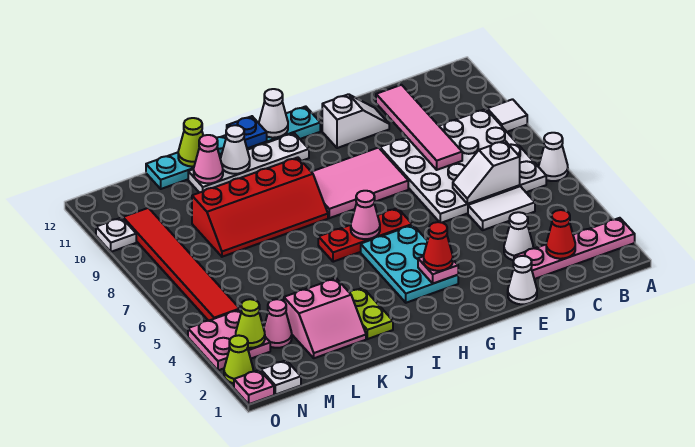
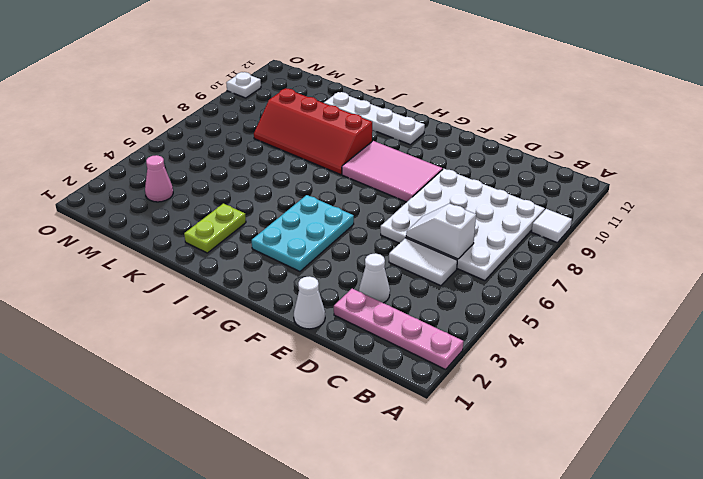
none -> white cone A6 level 1
none -> white slope E11:F11 level 1 top F
none -> red plate G6:I6 level 1
none -> cyan plate G12:L12 level 1

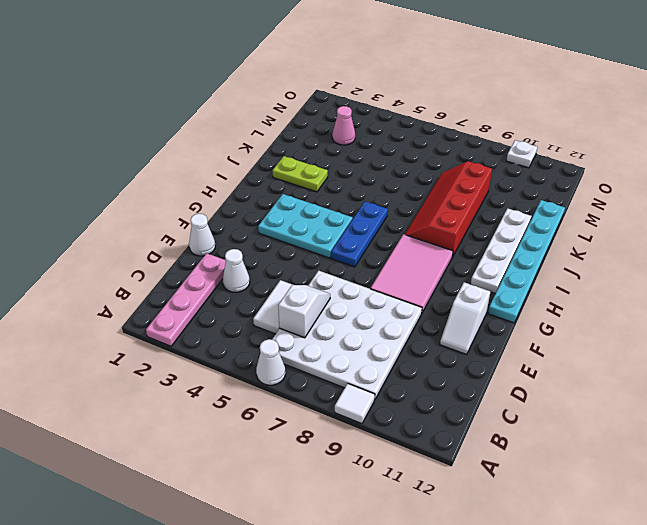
blue plate G6:I6 level 1 -> red plate G6:I6 level 1
none -> pink slope K2:L3 level 1 top 3
none -> white plate N1 level 1
none -> pink plate N3:O4 level 1
none -> red tile N5:N10 level 1

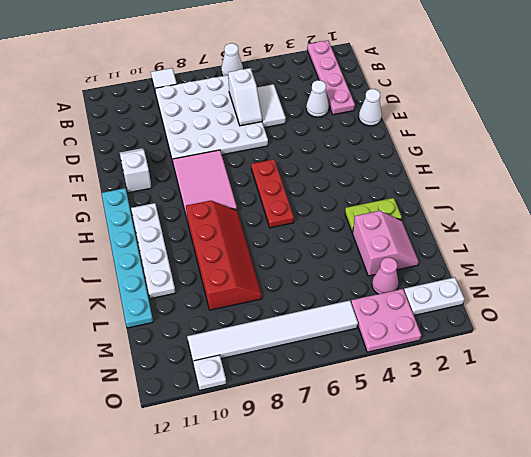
white plate N1:N2 level 1 -> white plate N1 level 1
white tile N5:N10 level 1 -> red tile N5:N10 level 1
none -> cyan plate G3:H5 level 1
none -> pink plate O1 level 1
none -> lime cone O2 level 1
none -> red cone C2 level 2

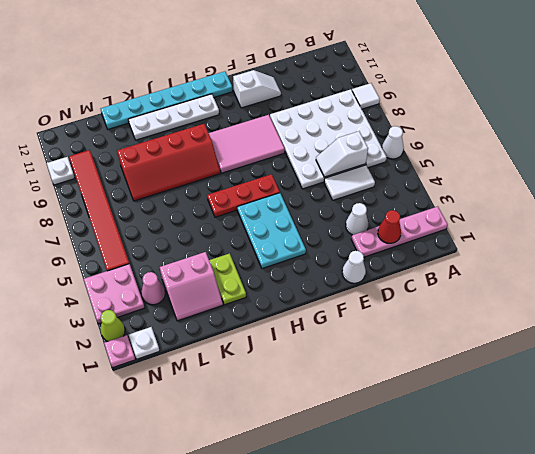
none -> pink tile D8:D11 level 2
none -> pink plate G3 level 2
none -> pink cone H6 level 2
none -> white cone H12 level 2

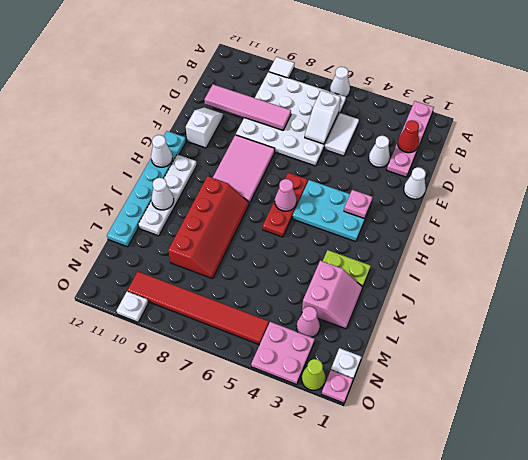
none -> blue plate I12 level 2
none -> pink cone K11 level 2
none -> lime cone K12 level 2
none -> lime cone N3 level 2

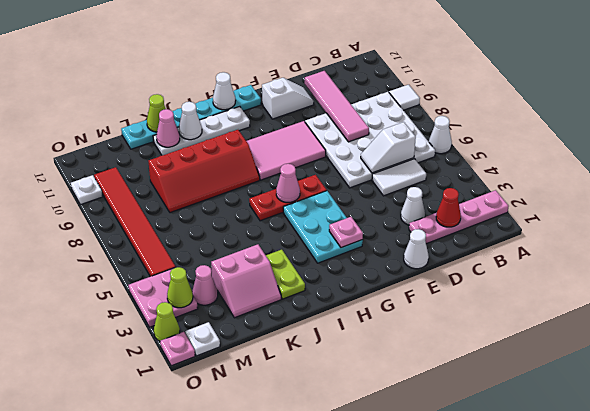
none -> blue plate I12 level 2
none -> red cone G3 level 3

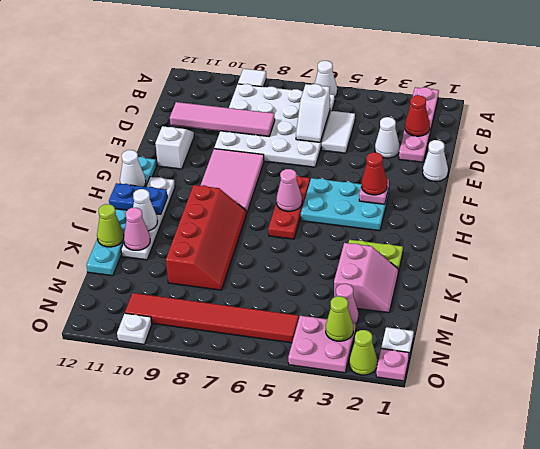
blue plate I11:I12 level 2 -> blue plate I12 level 2

